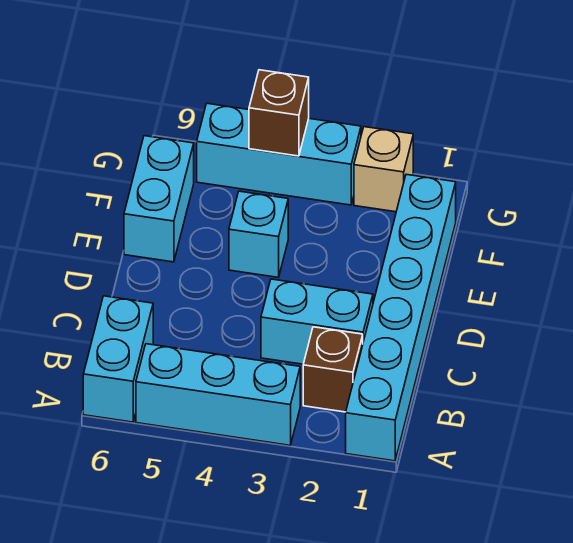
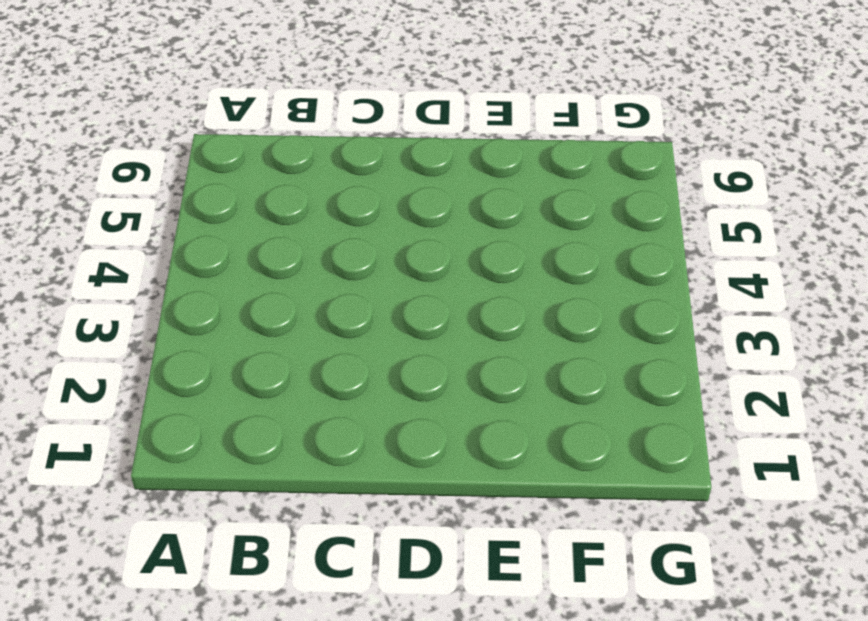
none -> cyan brick A1:F1 level 1
none -> cyan brick A3:A5 level 1

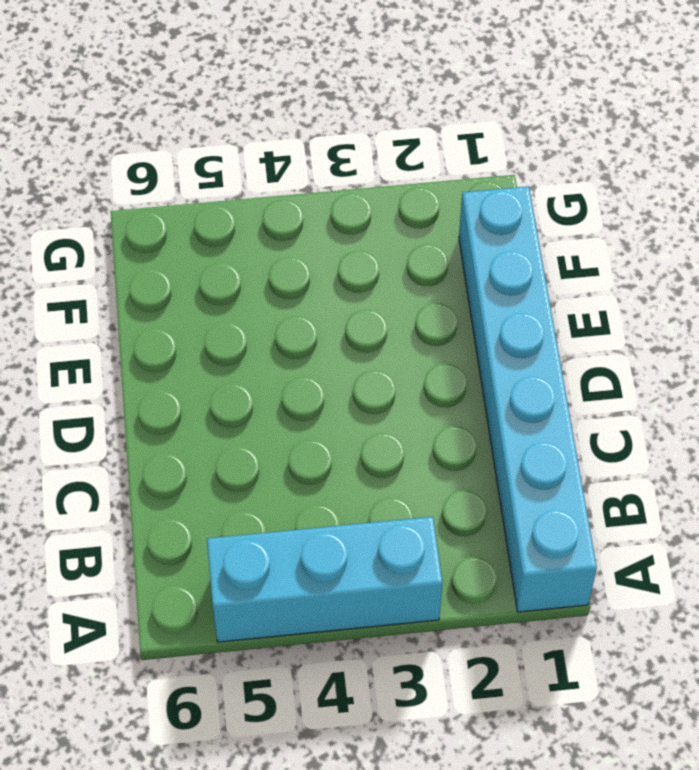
none -> cyan brick A6:B6 level 1
none -> brown brick B2 level 1

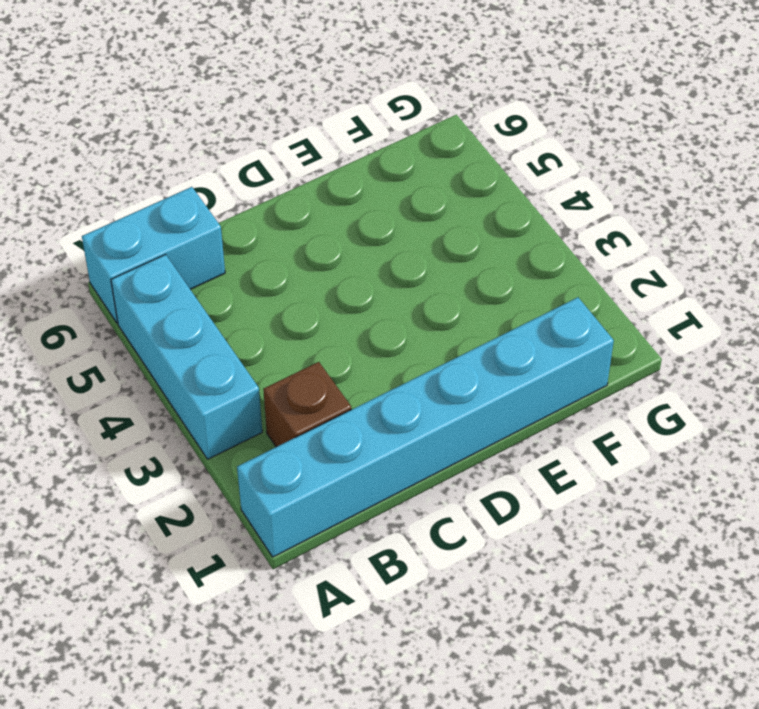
none -> cyan brick C2:C3 level 1
none -> cyan brick E4 level 1

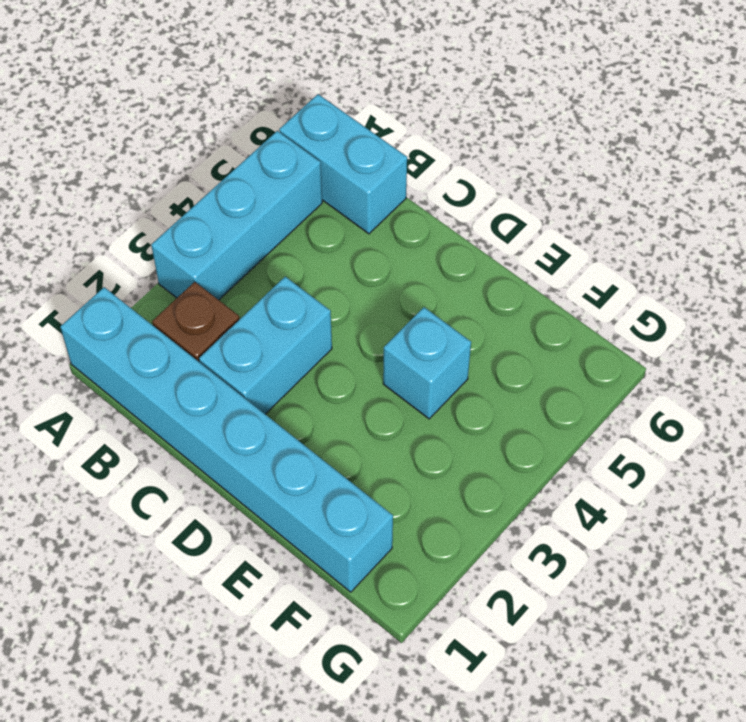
none -> cyan brick E6:F6 level 1
none -> tan brick G2 level 1

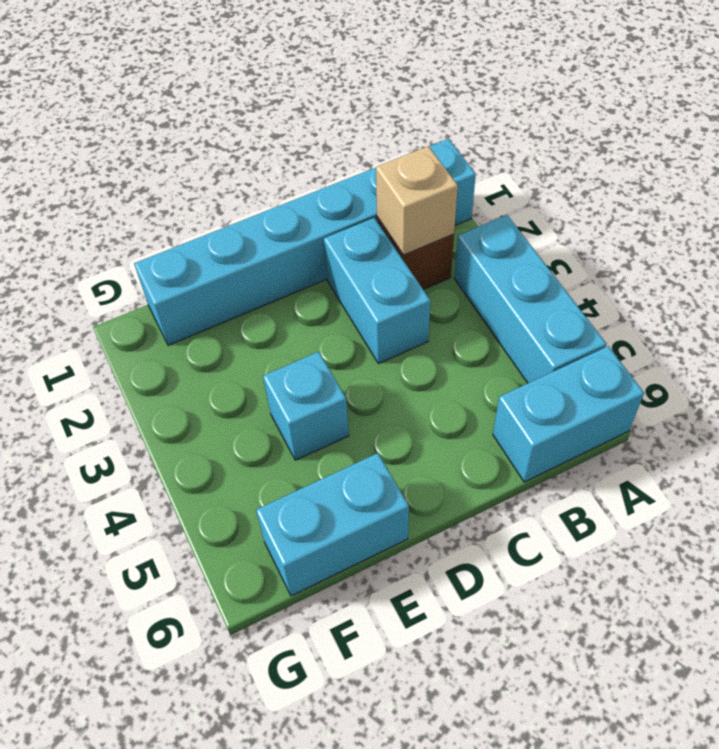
tan brick B2 level 2 -> tan brick G2 level 1
none -> cyan brick G3:G5 level 1
none -> brown brick G4 level 2

